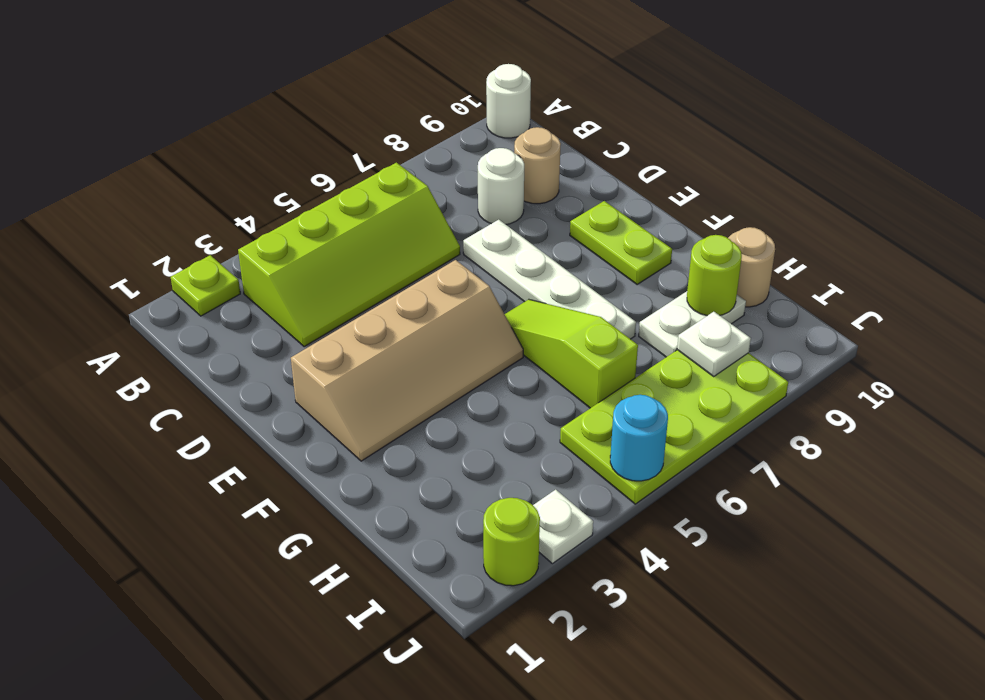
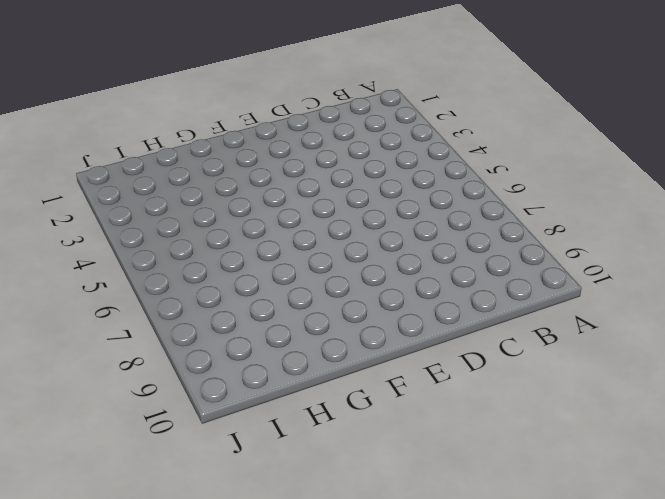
none -> lime plate A2 level 1
none -> white round brick A10 level 1
none -> lime slope B3:C6 level 1 top B

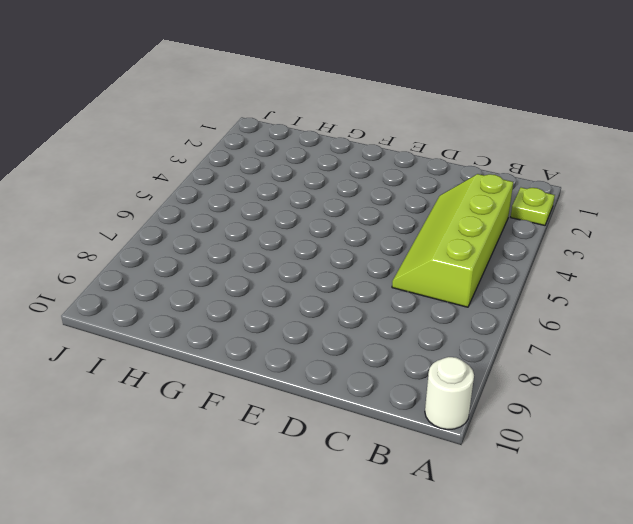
none -> white round brick C8 level 1
none -> tan round brick C9 level 1
none -> white plate D7:G7 level 1

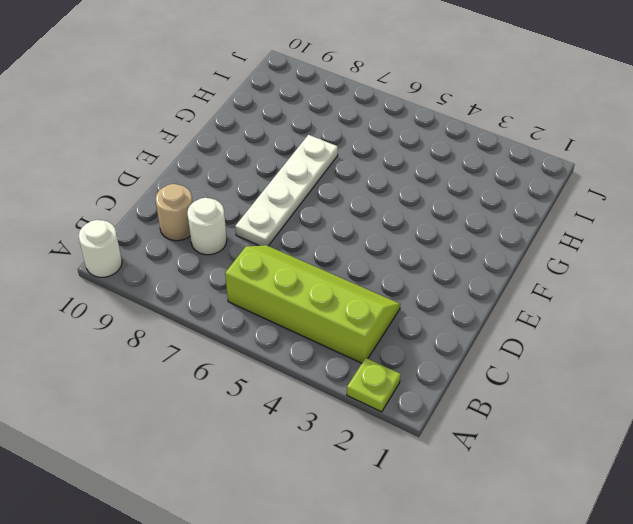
none -> tan slope E2:F5 level 1 top E
none -> lime plate E9:F9 level 1
none -> lime slope F6:H6 level 1 top H

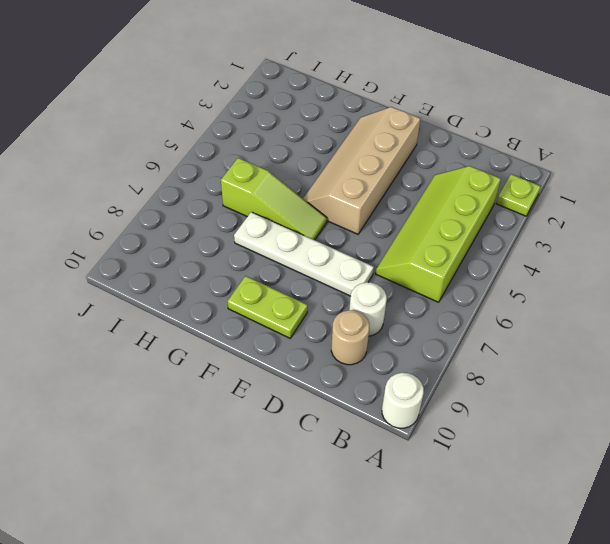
none -> white plate H8:H9 level 1
none -> tan round brick H10 level 1
none -> lime plate I5:J8 level 1

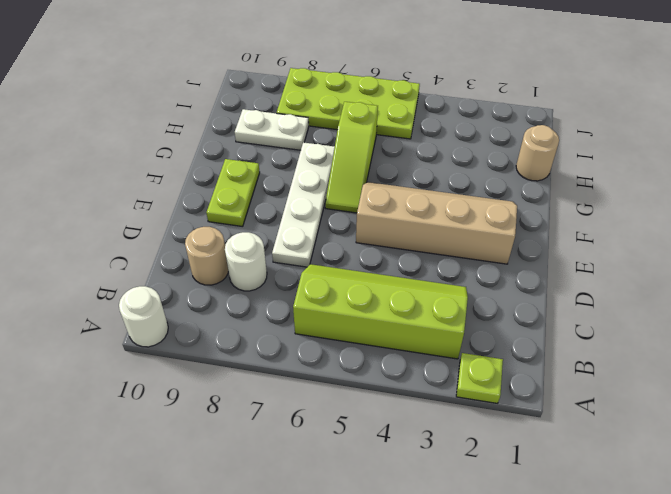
tan round brick H1 level 1 -> tan round brick H10 level 1
none -> lime round brick J2 level 1
none -> white plate J3 level 1
none -> lime round brick H9 level 2

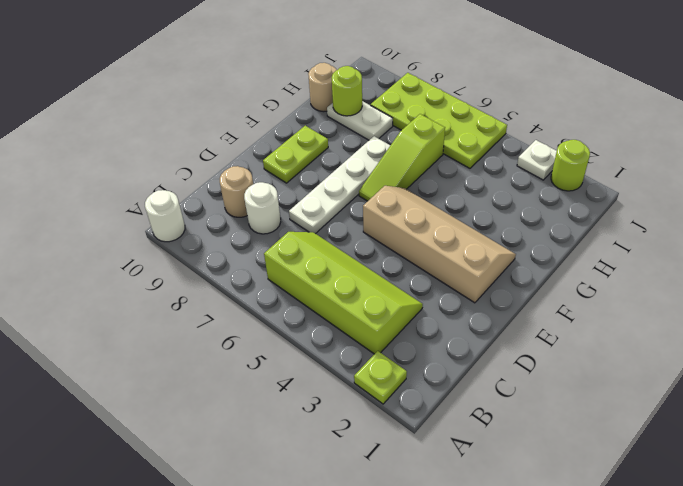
none -> white plate I8 level 2
none -> cyan round brick J5 level 2

